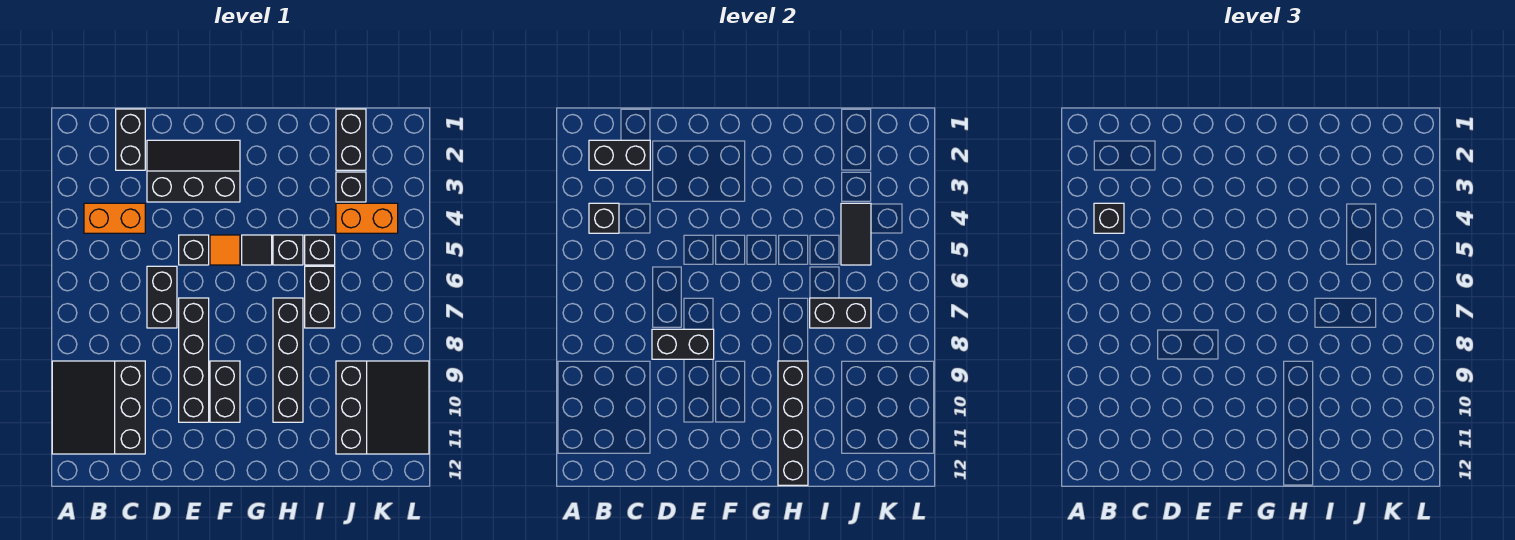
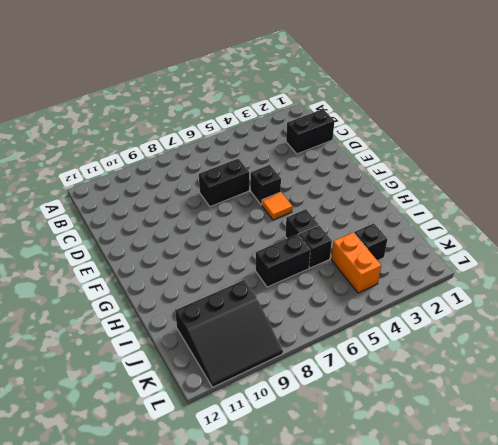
none -> black slope A9:C11 level 1 top C
none -> orange brick B4:C4 level 1
none -> black slope D2:F3 level 1 top 3

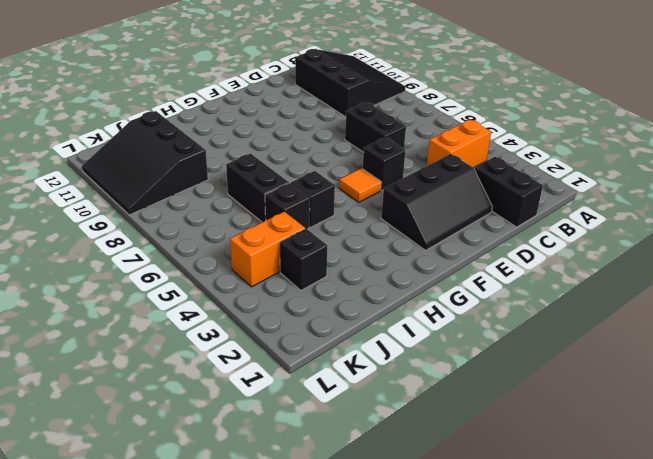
none -> black brick E7:E10 level 1
none -> black brick F9:F10 level 1
none -> black tile G5 level 1

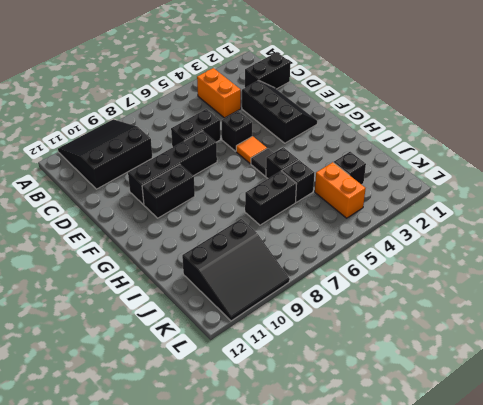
none -> black brick H7:H10 level 1
none -> black brick J1:J2 level 1
none -> black brick B2:C2 level 2

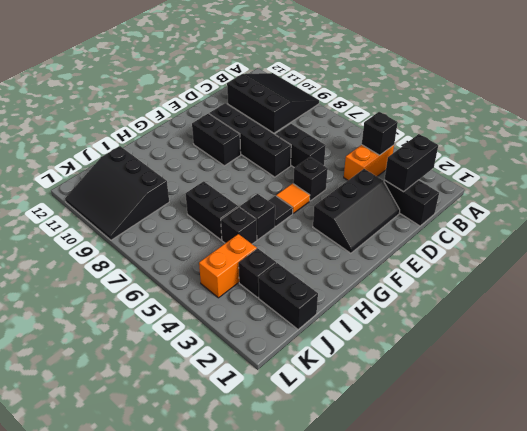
none -> black brick H7:H10 level 1
none -> black brick D8:E8 level 2
none -> black brick H9:H12 level 2

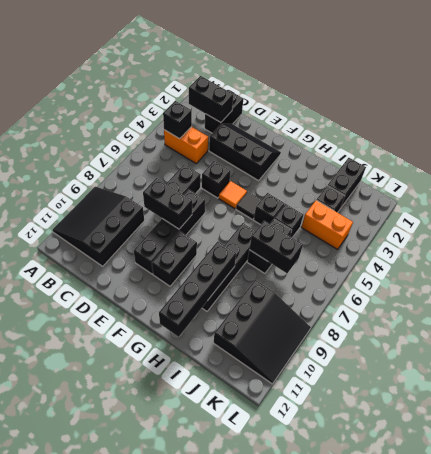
none -> black tile J4:J5 level 2
none -> black brick B4 level 3

